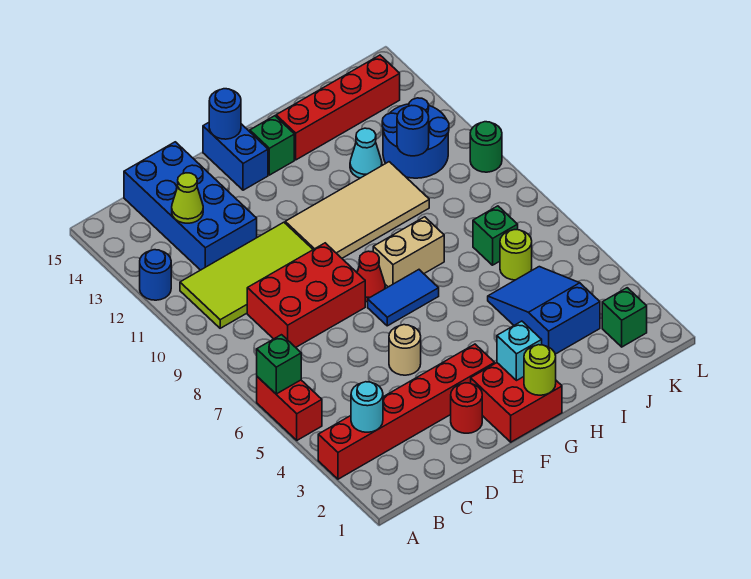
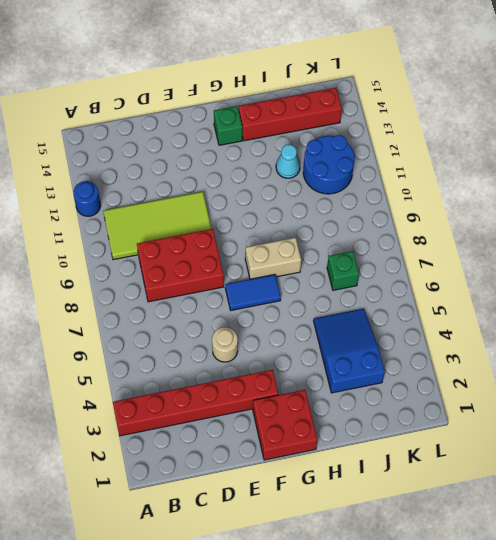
none -> red brick A5:A6 level 1
none -> blue brick C12:D15 level 1
none -> red round brick E2 level 1
none -> red cone F8 level 1

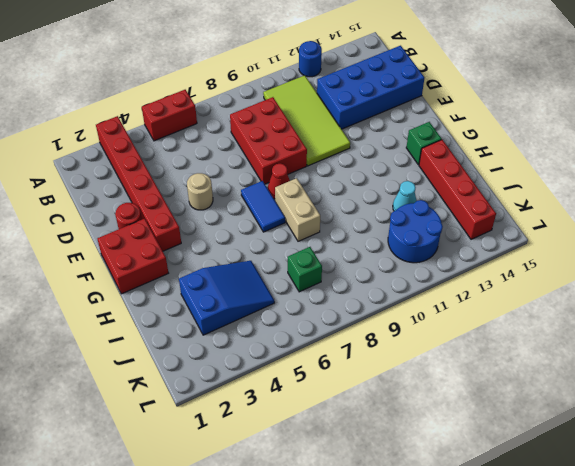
none -> tan tile F10:I11 level 1
none -> blue brick F14:F15 level 1
none -> lime round brick J6 level 1
none -> green brick K2 level 1

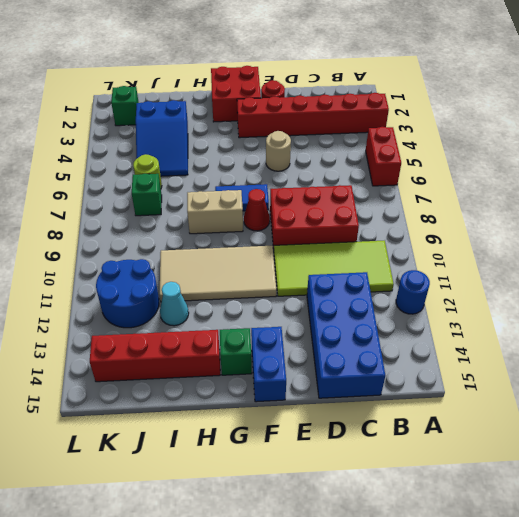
none -> green round brick L10 level 1
none -> green brick A6 level 2
none -> cyan round brick B3 level 2
none -> lime cone C13 level 2

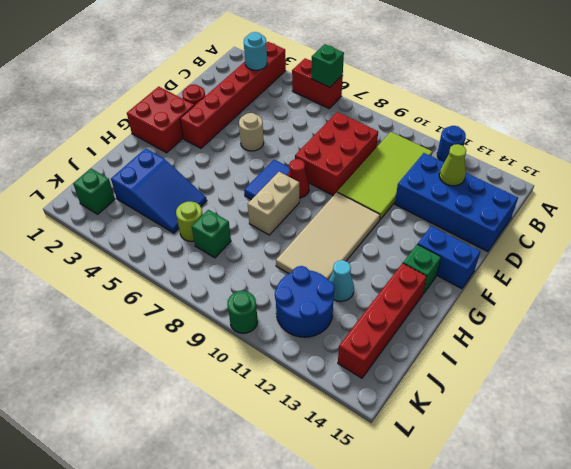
none -> blue round brick F15 level 2
none -> lime round brick G1 level 2
none -> cyan brick G2 level 2
none -> blue round brick J11 level 2

